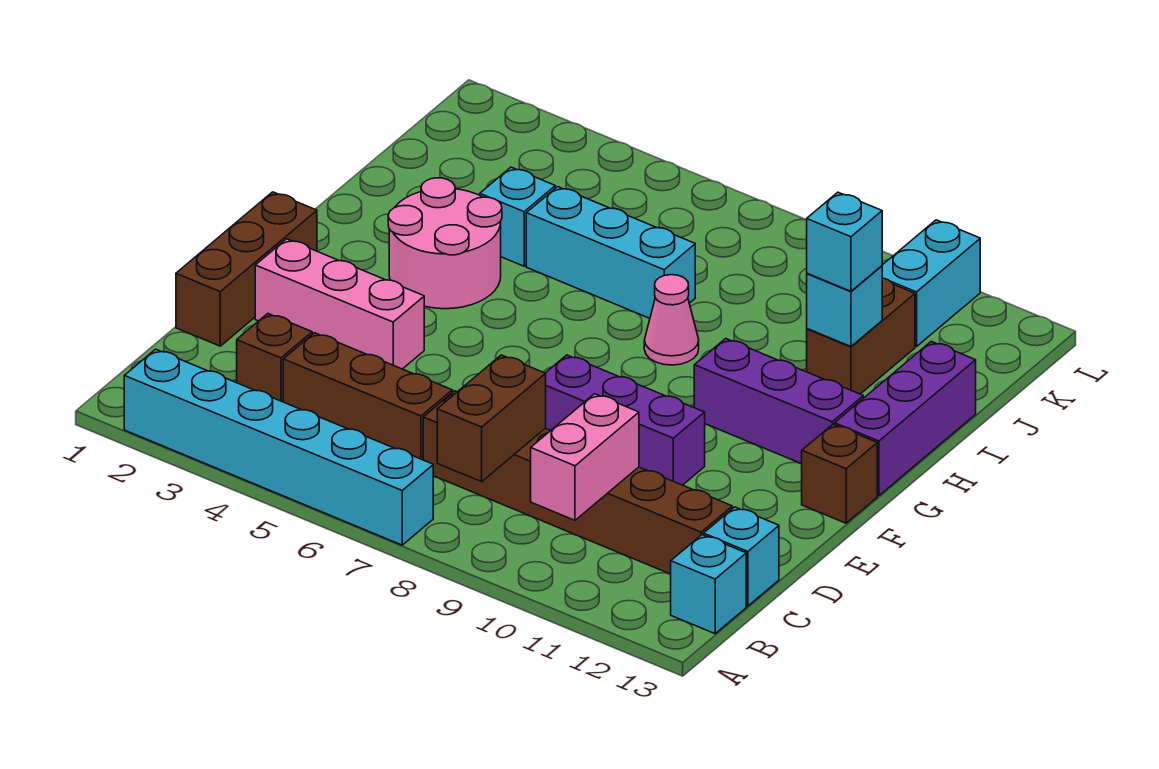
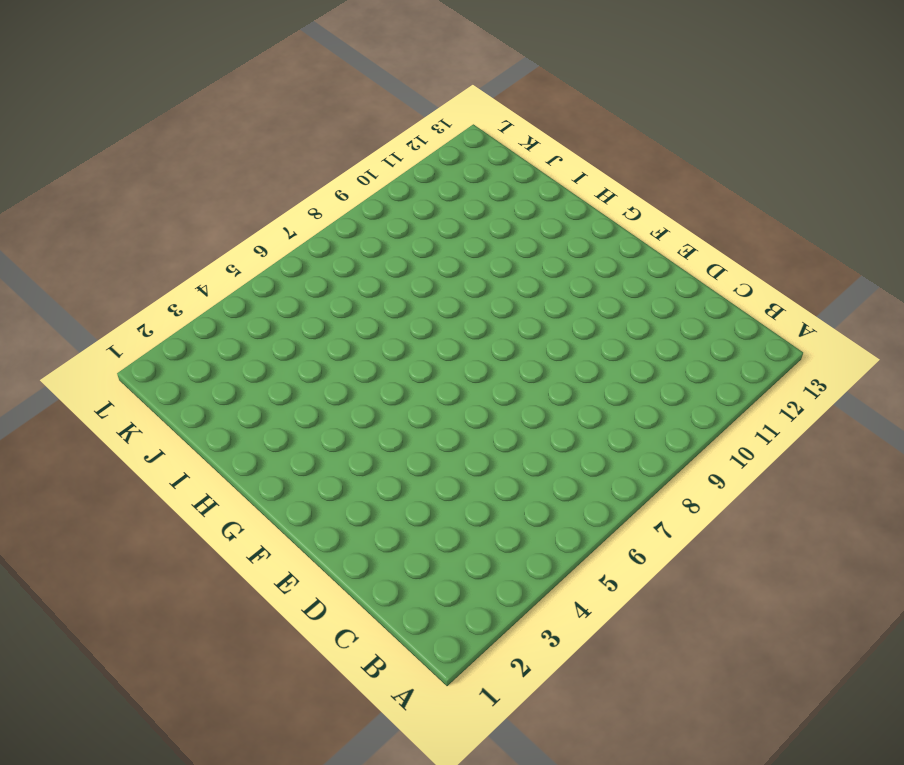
none -> cyan brick A2:A7 level 1
none -> cyan brick B13 level 1
none -> brown brick C3 level 1

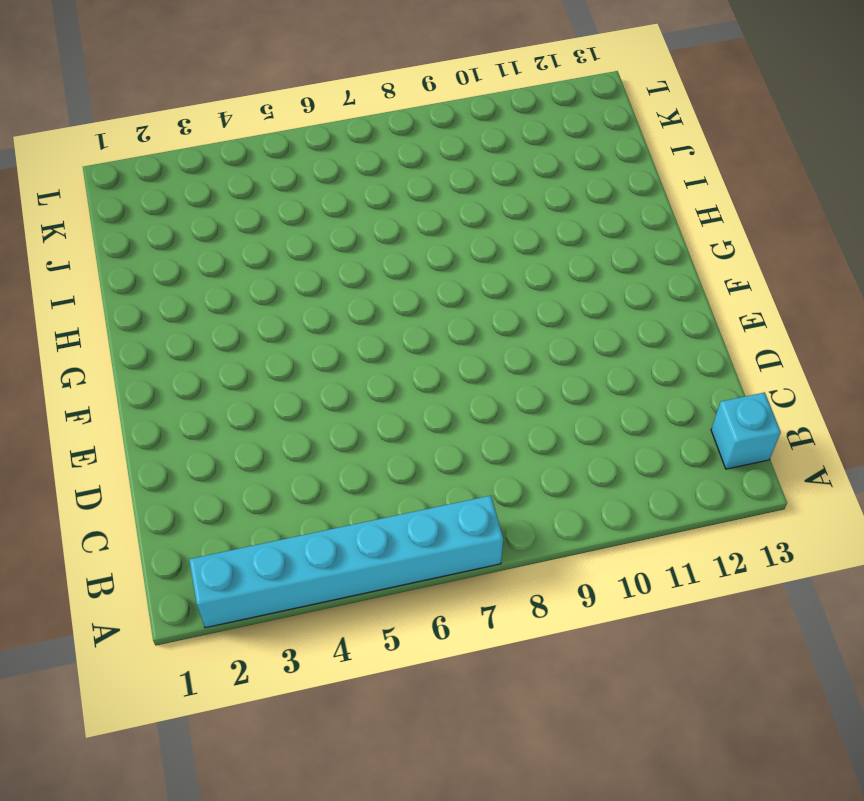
none -> brown brick C3 level 1
none -> brown brick C4:C6 level 1
none -> brown brick C7:C12 level 1

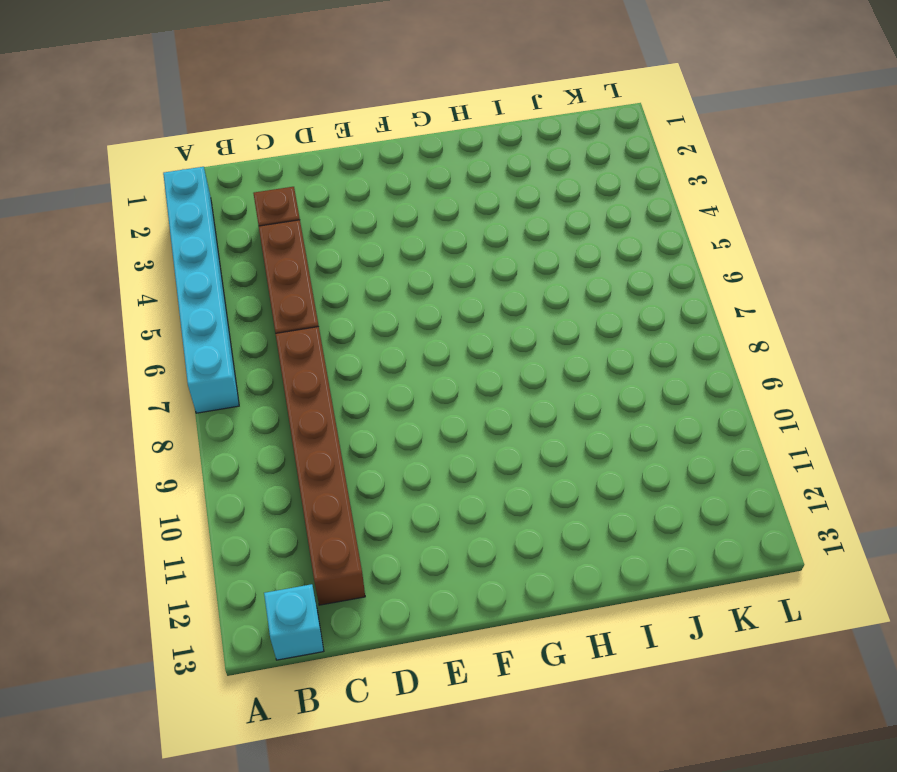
none -> cyan brick C13 level 1
none -> brown brick D1:F1 level 1
none -> pink brick E2:E4 level 1

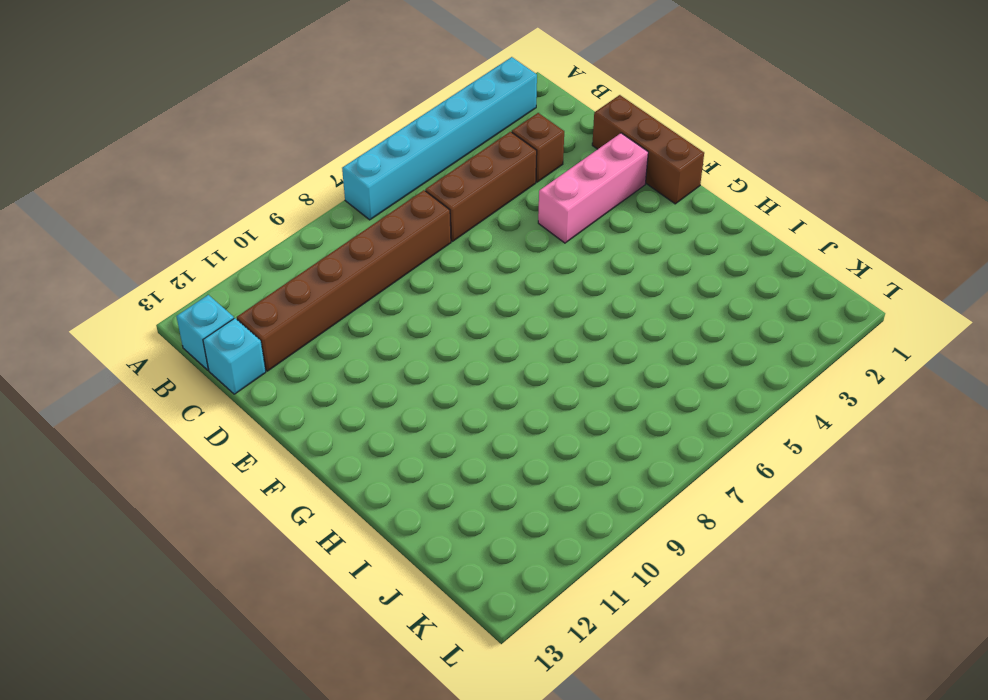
none -> purple brick E8:E10 level 1
none -> brown brick F13 level 1
none -> pink round brick G3:H4 level 1

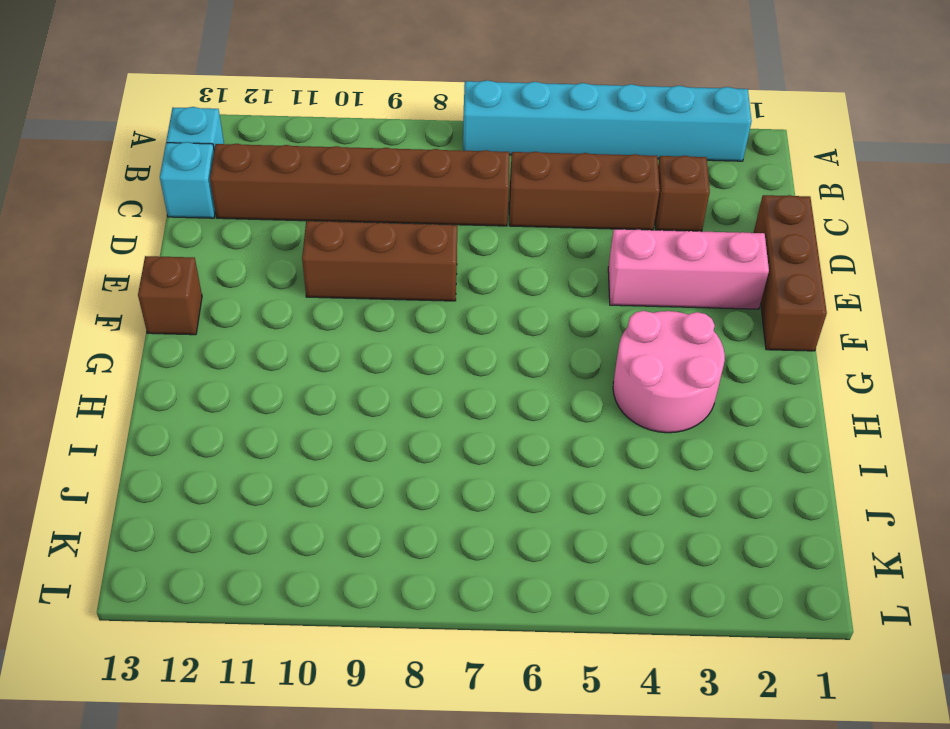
brown brick E8:E10 level 1 -> purple brick E8:E10 level 1
none -> purple brick G10:G12 level 1
none -> purple brick G13:I13 level 1
none -> pink cone H8 level 1

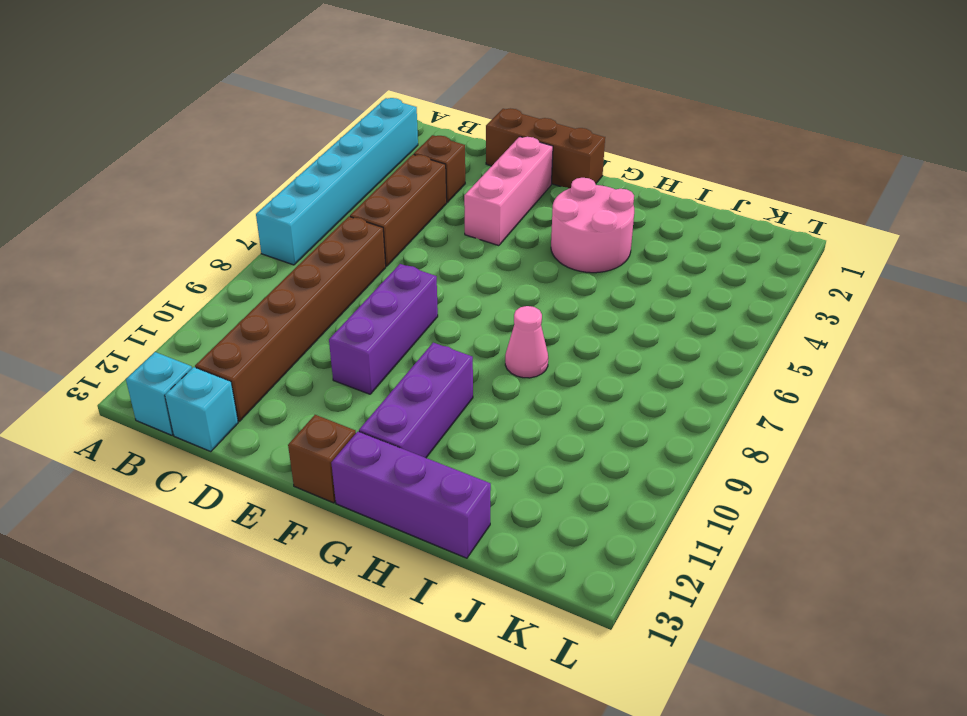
none -> cyan brick I4 level 1
none -> cyan brick I5:I7 level 1
none -> brown brick I11:J11 level 1

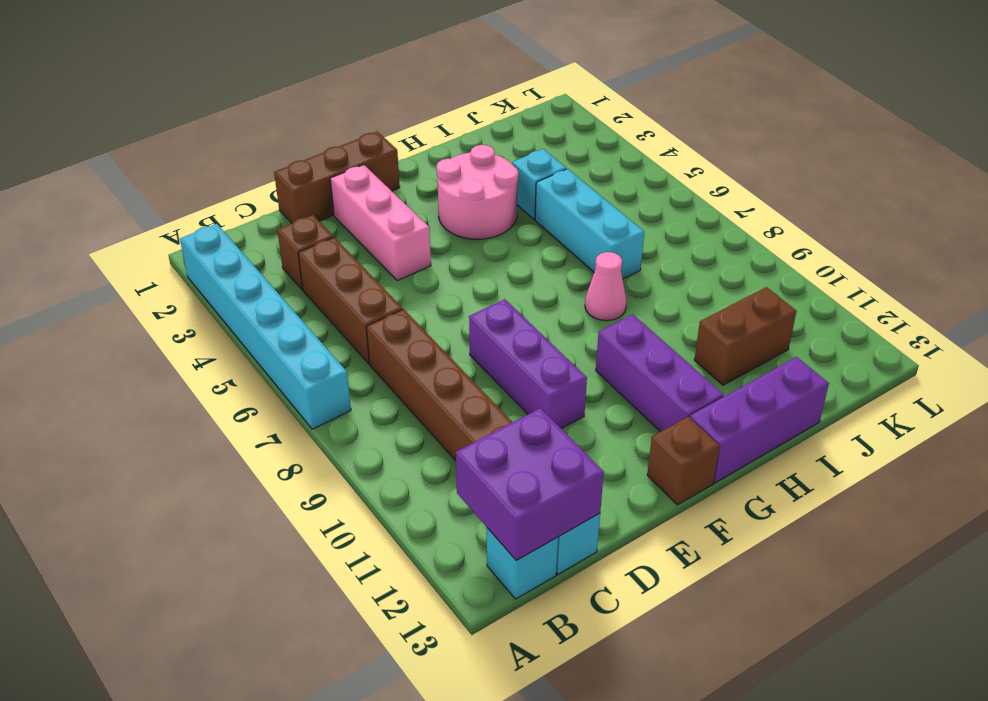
purple brick B12:C13 level 2 -> none
none -> cyan brick K11:L11 level 1
none -> brown brick B8:C8 level 2
none -> pink brick B10:C10 level 2

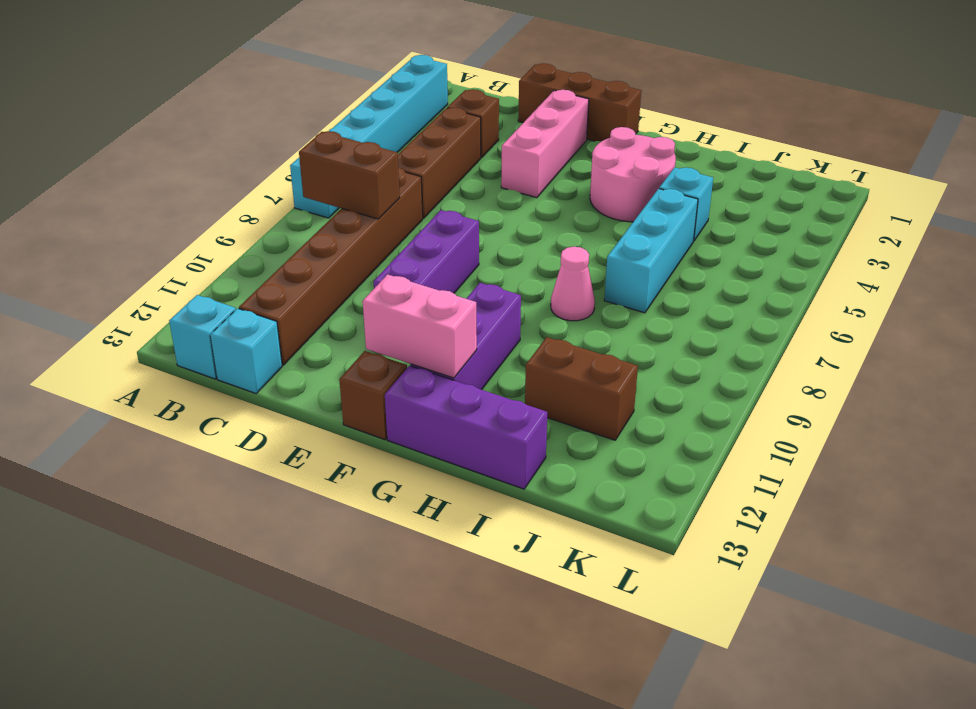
pink brick F12:G12 level 2 -> pink brick B10:C10 level 2
none -> cyan brick K11:L11 level 1
none -> cyan brick I11 level 2
none -> cyan brick I11 level 3

